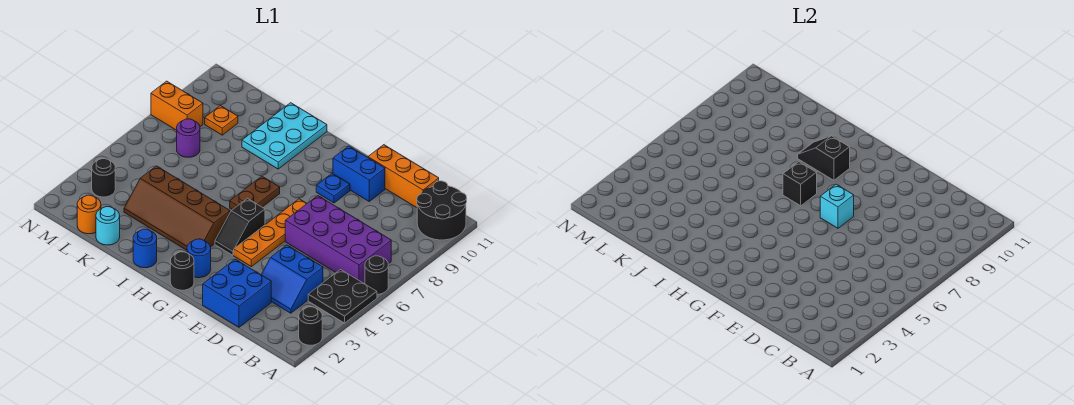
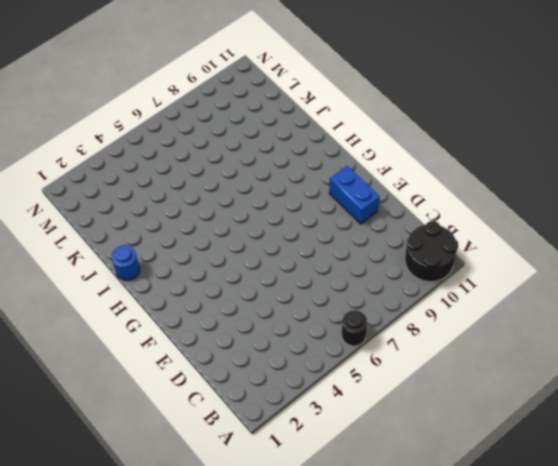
none -> black round brick A2 level 1
none -> black plate A4:B5 level 1
none -> purple brick B6:E7 level 1

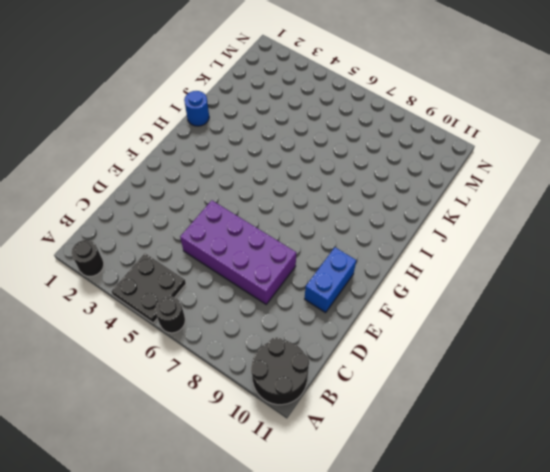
purple brick D5:E8 level 1 -> purple brick B6:E7 level 1
none -> blue slope C3:D4 level 1 top 4
none -> orange brick C11:E11 level 1
none -> blue brick D1:E2 level 1

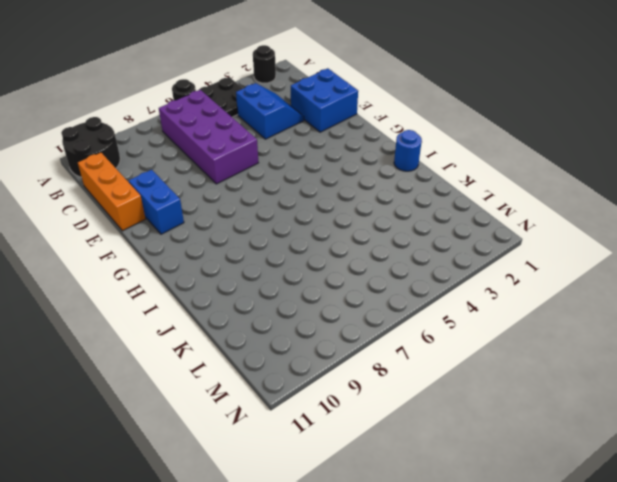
none -> orange plate F4:F7 level 1
none -> blue plate F9 level 1
none -> black round brick G1 level 1

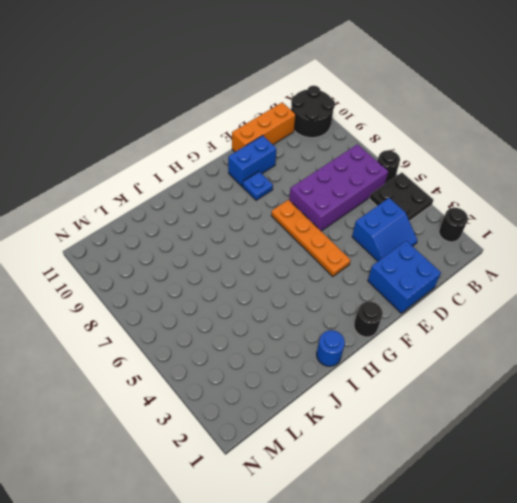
none -> blue round brick G2 level 1
none -> black slope G4:G5 level 1 top 5
none -> brown slope H3:K4 level 1 top 4

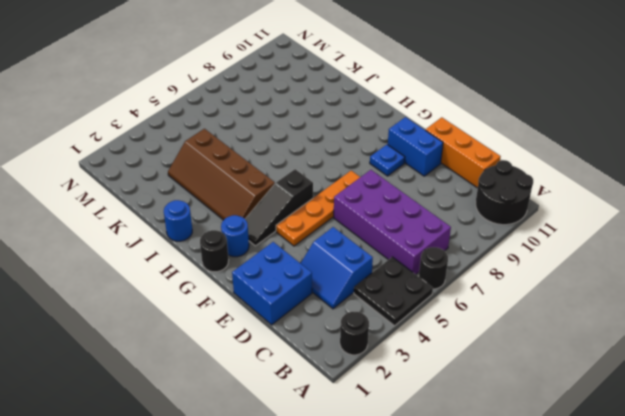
black slope G3:G5 level 1 top 5 -> black slope G4:G5 level 1 top 5
none -> brown plate H6:H7 level 1
none -> cyan plate I9:J11 level 1
none -> cyan round brick K1 level 1

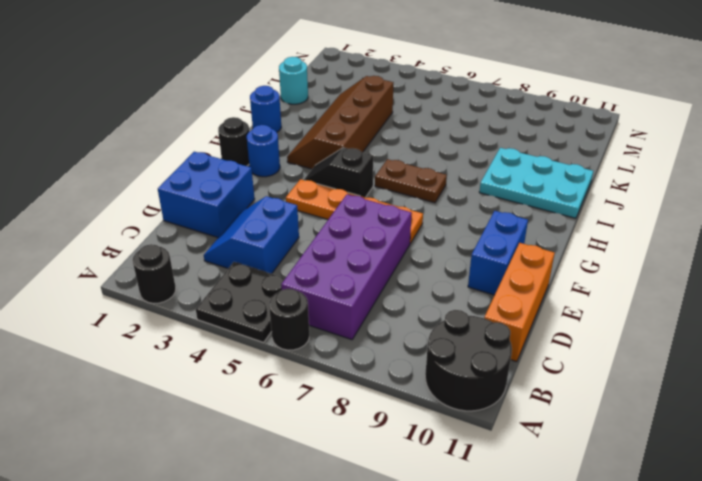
none -> blue plate F9 level 1
none -> orange round brick L1 level 1
none -> purple round brick L7 level 1

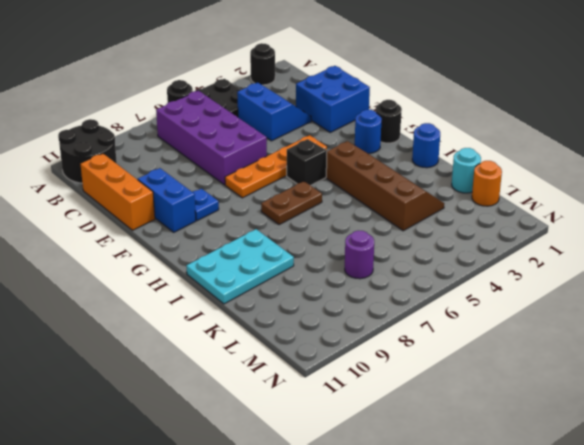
none -> orange plate L9 level 1
none -> black round brick M3 level 1
none -> orange brick M8:N8 level 1

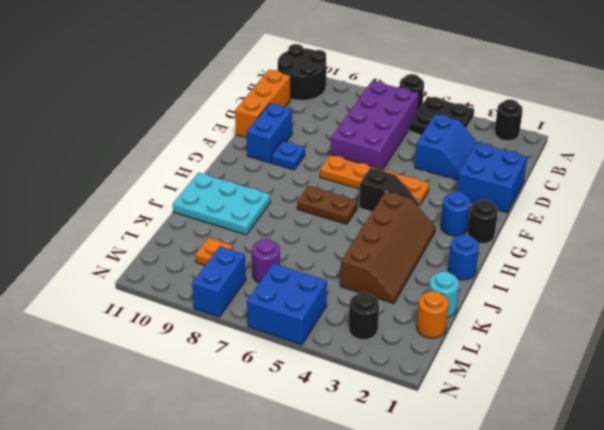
blue brick M5:N6 level 1 -> none
blue brick M8:N8 level 1 -> orange brick M8:N8 level 1
none -> cyan brick F7 level 2
none -> black brick H7 level 2
none -> black slope H9:I9 level 2 top H

